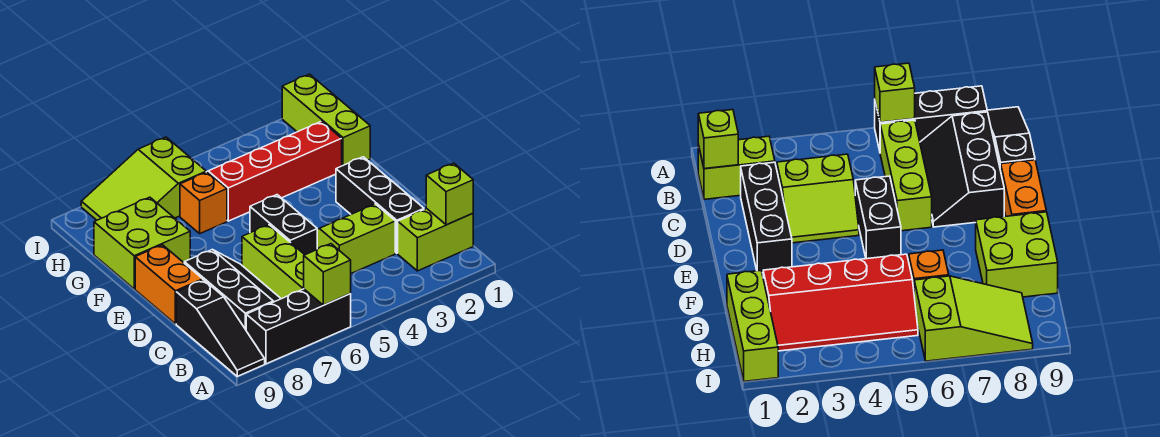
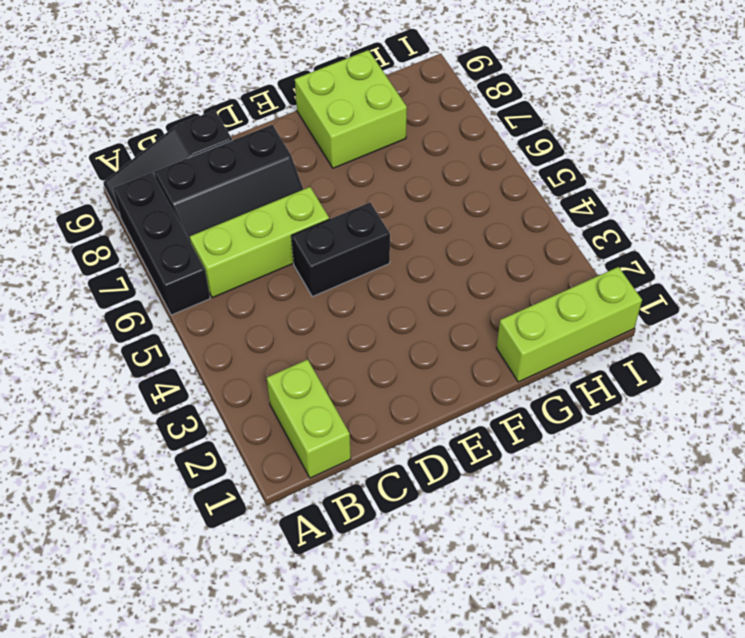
none -> black brick C2:E2 level 1
none -> lime slope C3:D4 level 1 top C
none -> orange brick D9:E9 level 1

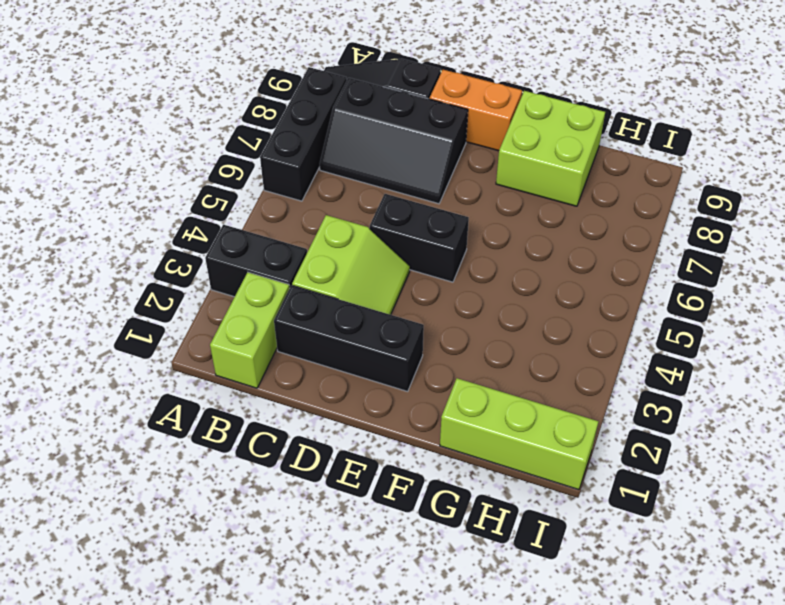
black brick A3:B3 level 1 -> none
none -> lime brick B6:D6 level 1
none -> red slope G2:H5 level 1 top G
none -> orange brick G6 level 1

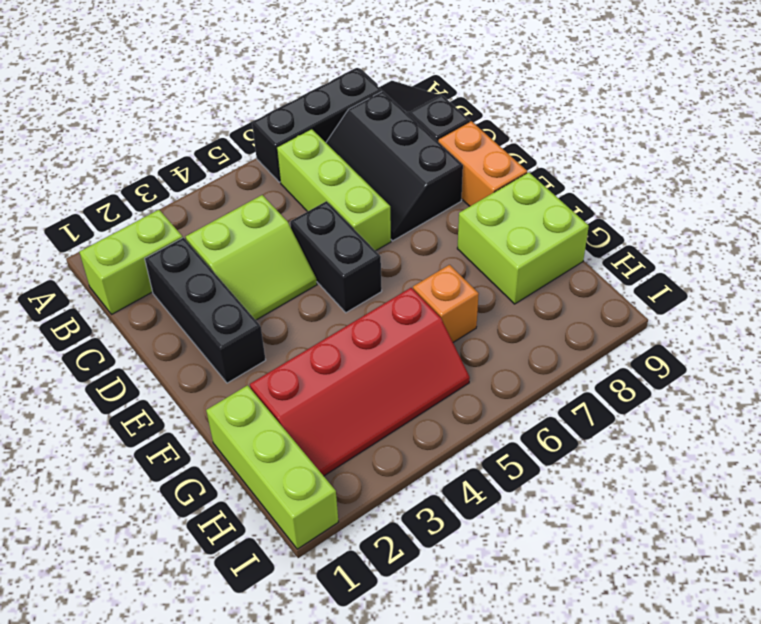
none -> lime slope H6:I8 level 1 top 6
none -> lime brick A6 level 2
none -> lime brick B1 level 2

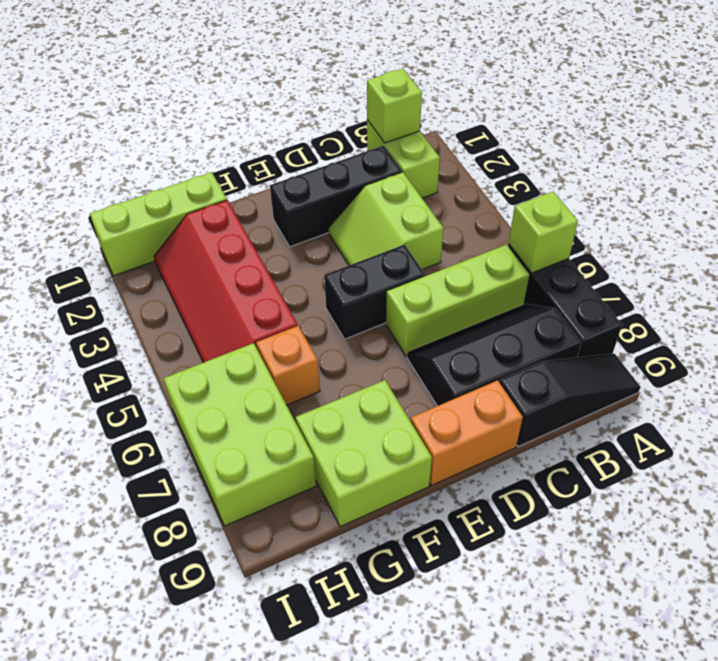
lime brick H6:I8 level 1 -> lime slope H6:I8 level 1 top 6

